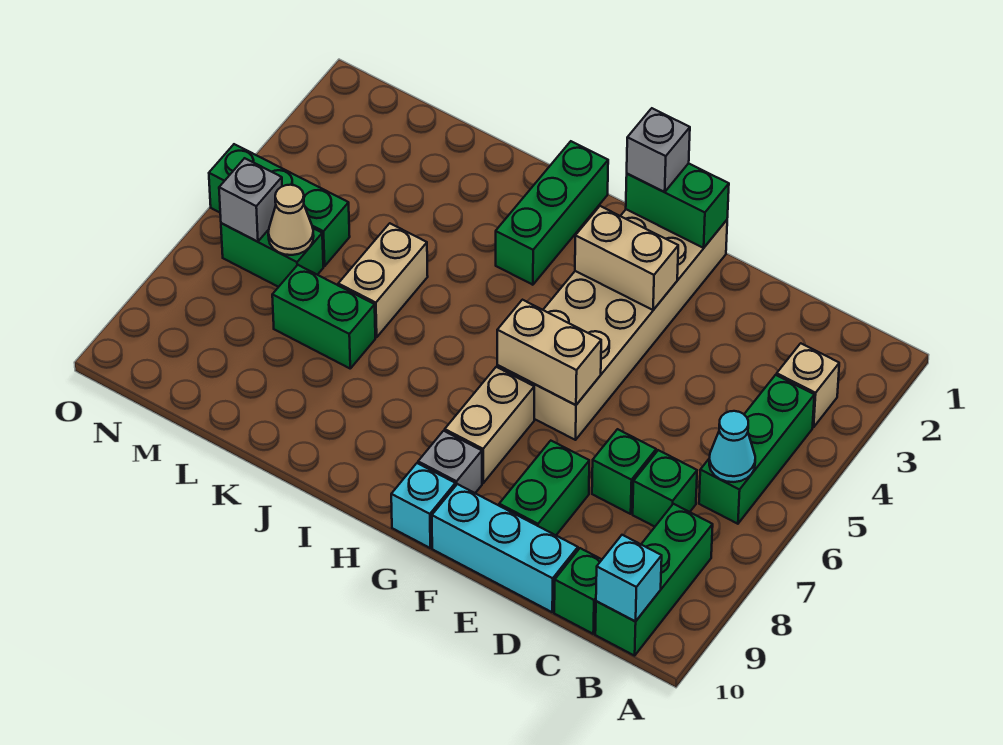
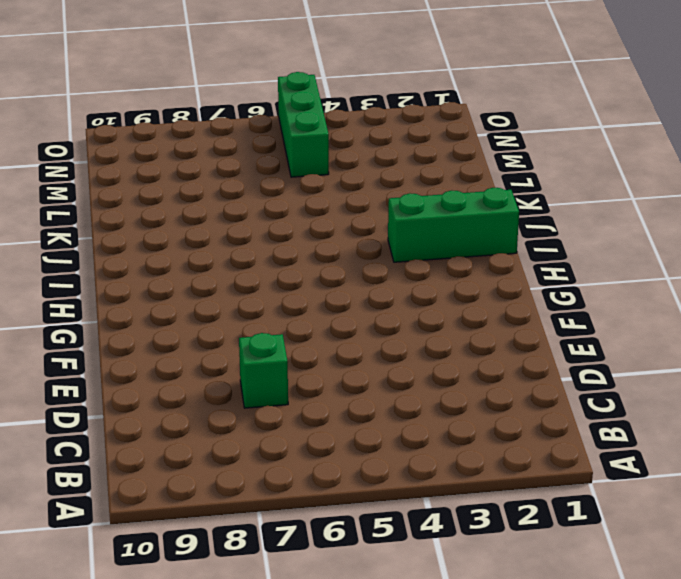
none -> tan brick B3 level 1
none -> green brick B4:B6 level 1
none -> green brick B8:B10 level 1

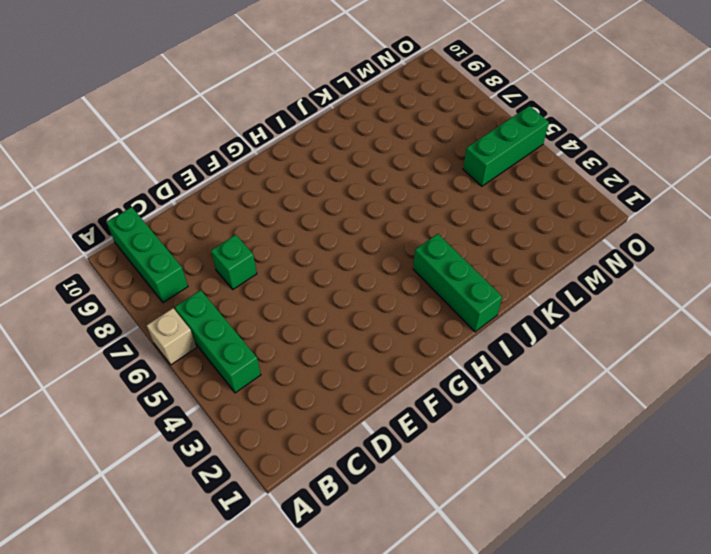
tan brick A6 level 1 -> tan brick B3 level 1
none -> green brick C7 level 1
none -> green brick C10 level 1
none -> cyan brick D10:F10 level 1

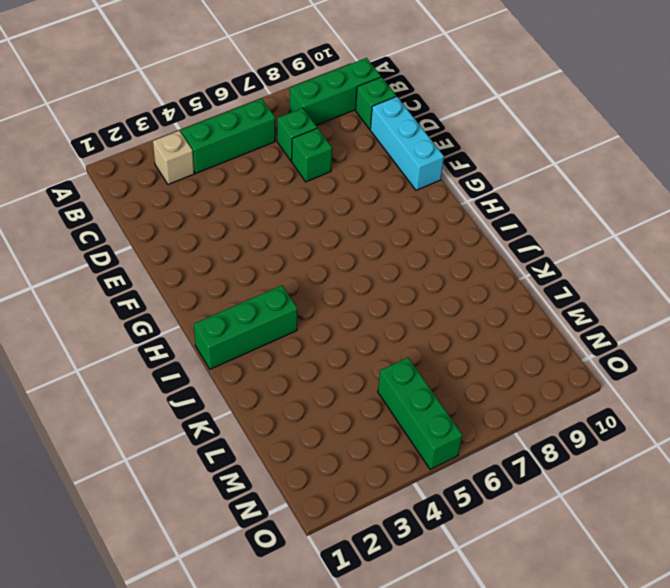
none -> green brick E8:E9 level 1
none -> tan brick F1:G6 level 1
none -> tan brick G7:G8 level 1

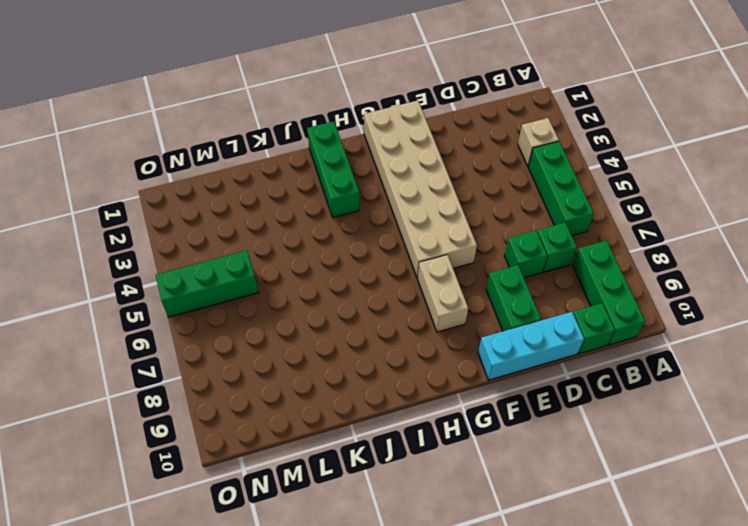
none -> grey brick G9 level 1
none -> cyan brick G10 level 1
none -> tan brick K5:K6 level 1

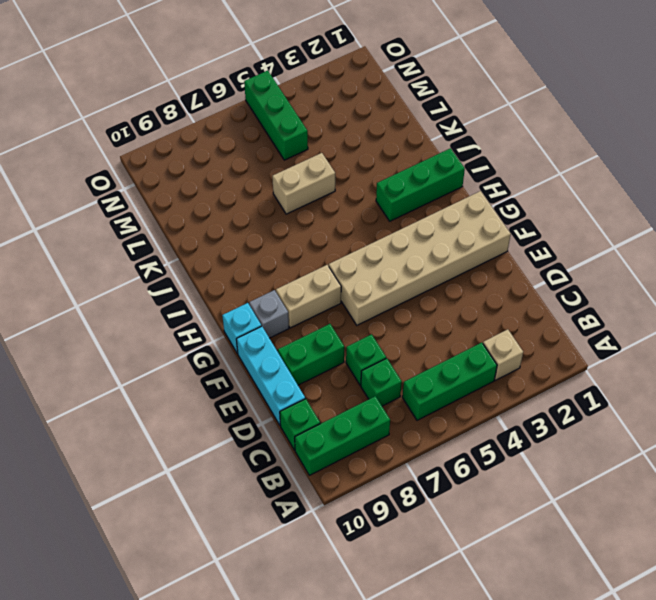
none -> green brick K7:L7 level 1
none -> green brick M6:N6 level 1
none -> cyan cone B6 level 2

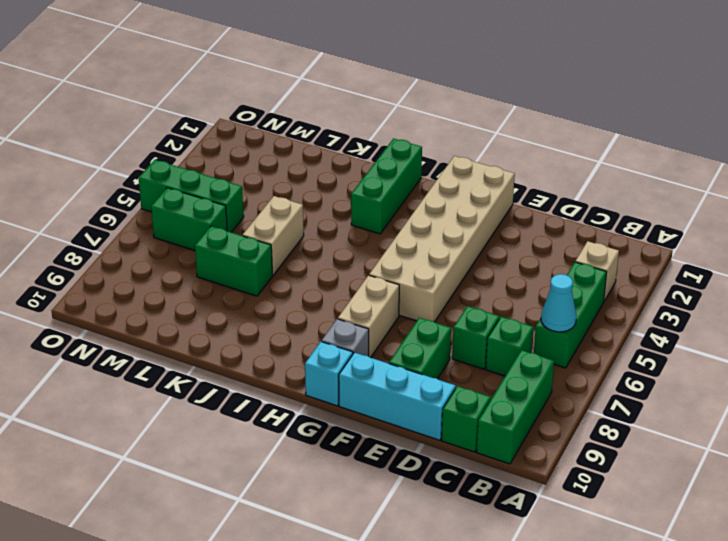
none -> cyan brick B10 level 2
none -> green brick F1:G1 level 2
none -> tan brick F3:G3 level 2

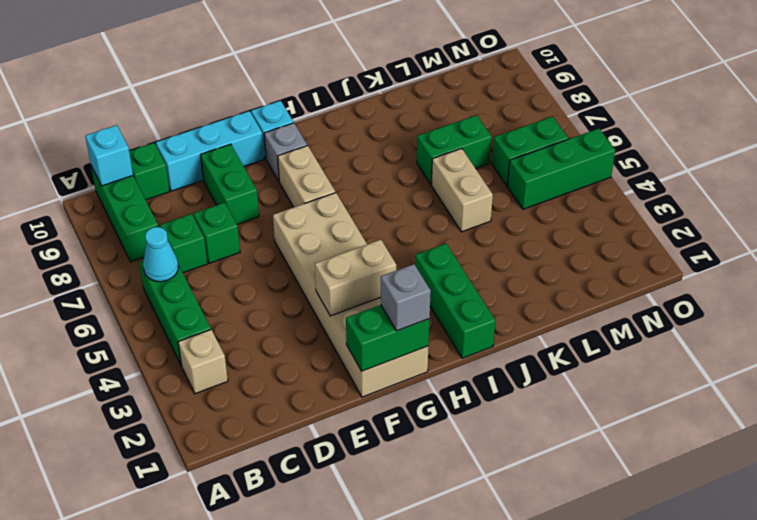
none -> tan brick F6:G6 level 2
none -> tan cone M6 level 2
none -> grey brick N6 level 2

